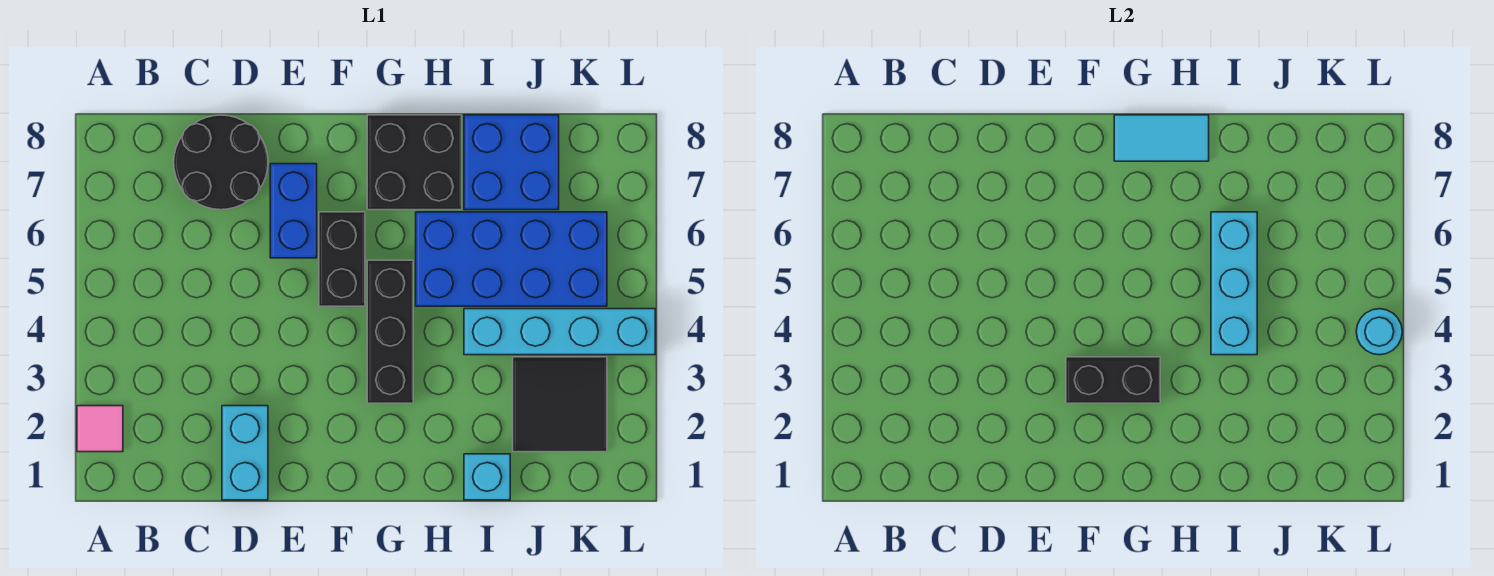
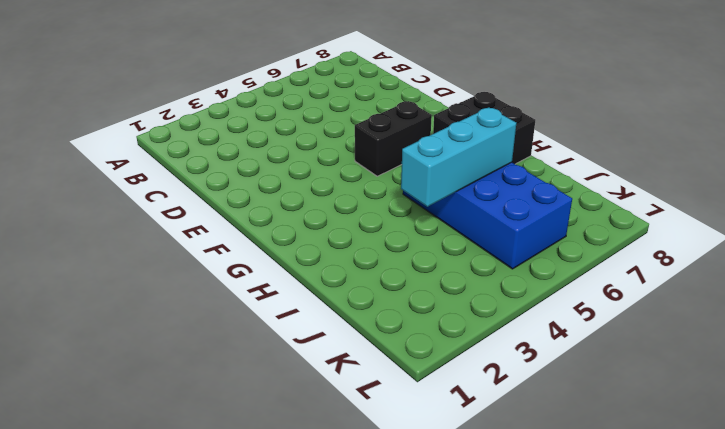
none -> pink tile A2 level 1
none -> black round brick C7:D8 level 1
none -> cyan brick D1:D2 level 1

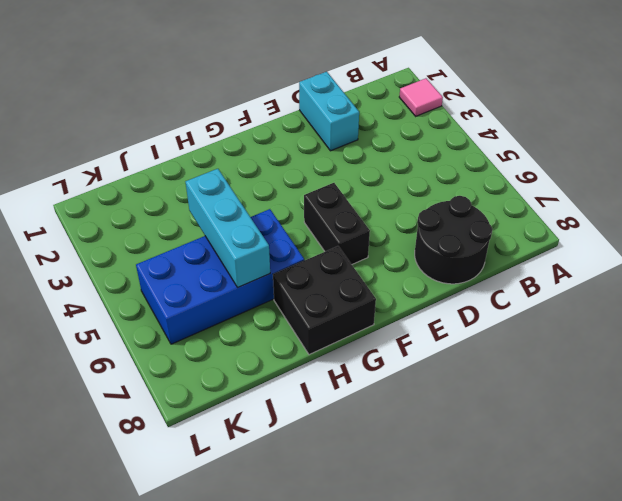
none -> blue brick E6:E7 level 1
none -> black brick G3:G5 level 1
none -> cyan brick I1 level 1

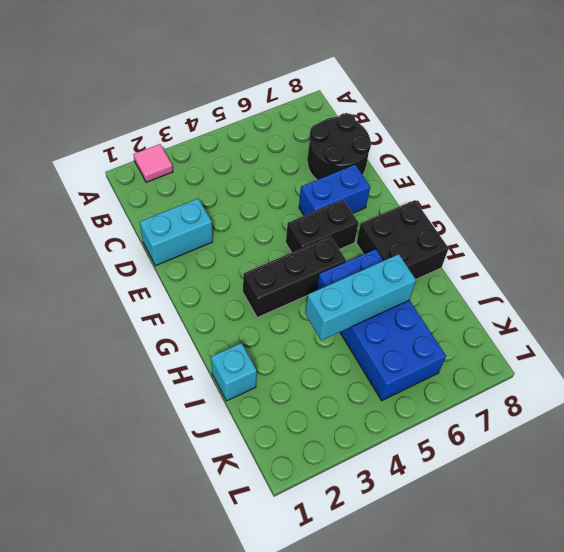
none -> cyan brick I4:L4 level 1
none -> blue brick I7:J8 level 1
none -> black tile J2:K3 level 1

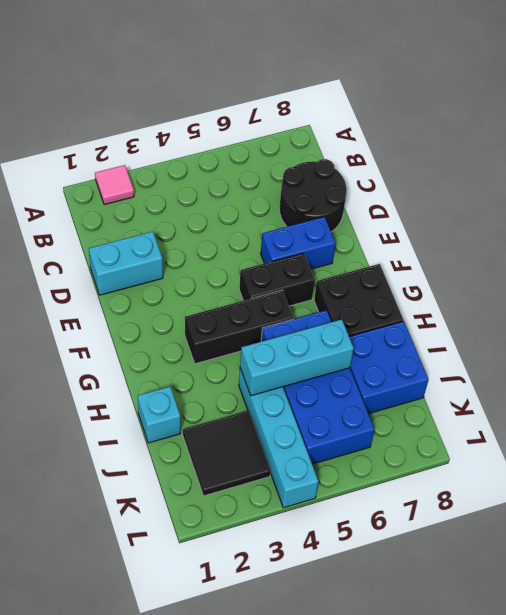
none -> black brick F3:G3 level 2
none -> cyan tile G8:H8 level 2
none -> cyan round brick L4 level 2

